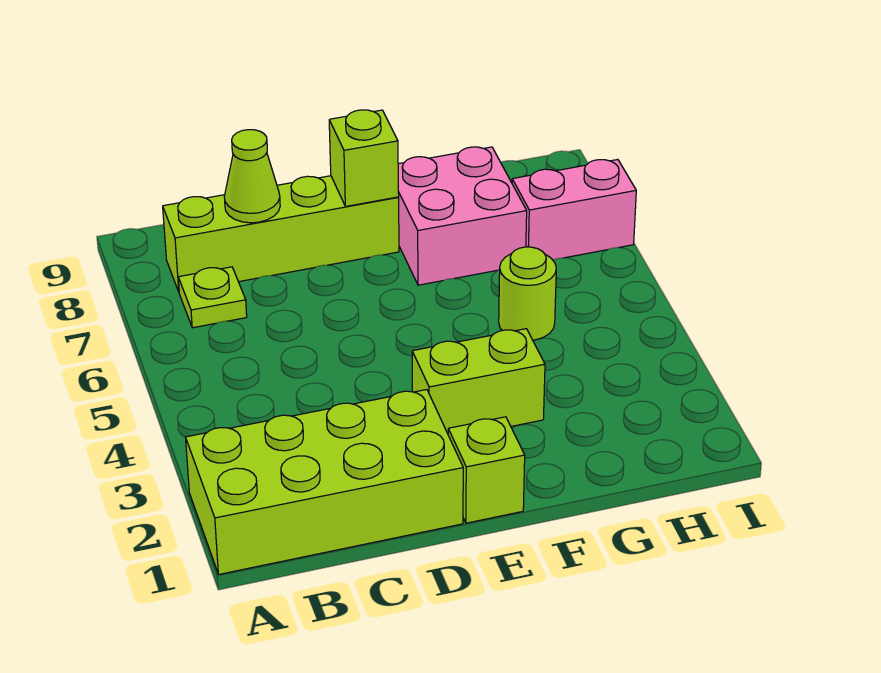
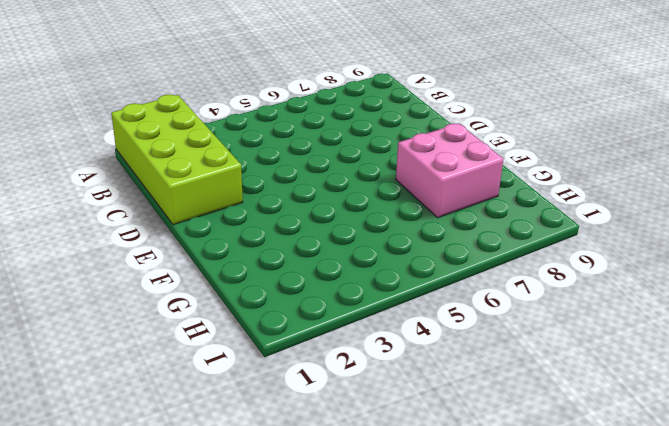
none -> lime plate B7 level 1
none -> lime brick B8:E8 level 1

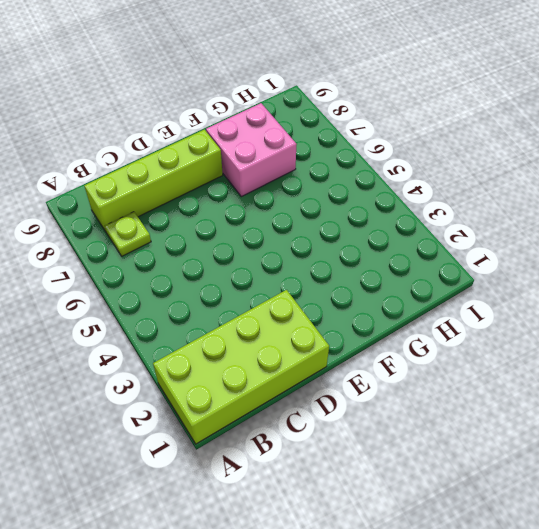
none -> lime brick E1 level 1
none -> lime brick E3:F3 level 1

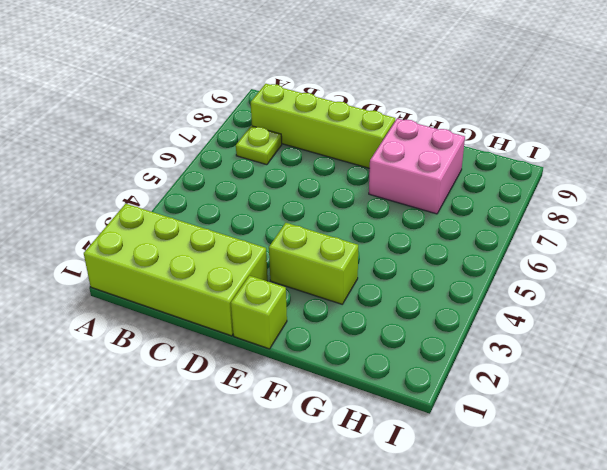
none -> lime round brick G5 level 1
none -> pink brick H7:I7 level 1

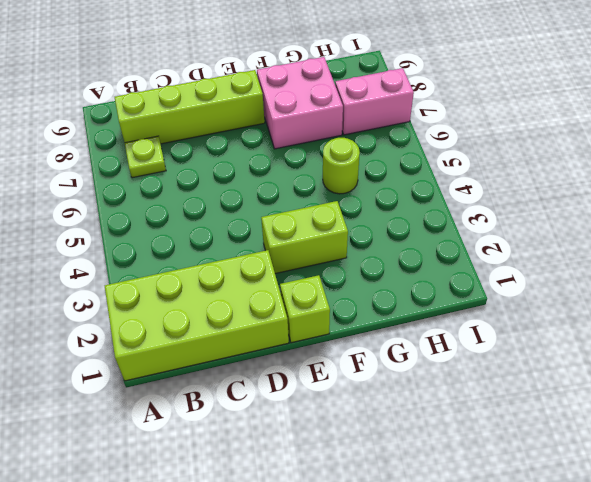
none -> lime cone C8 level 2
none -> lime brick E8 level 2

